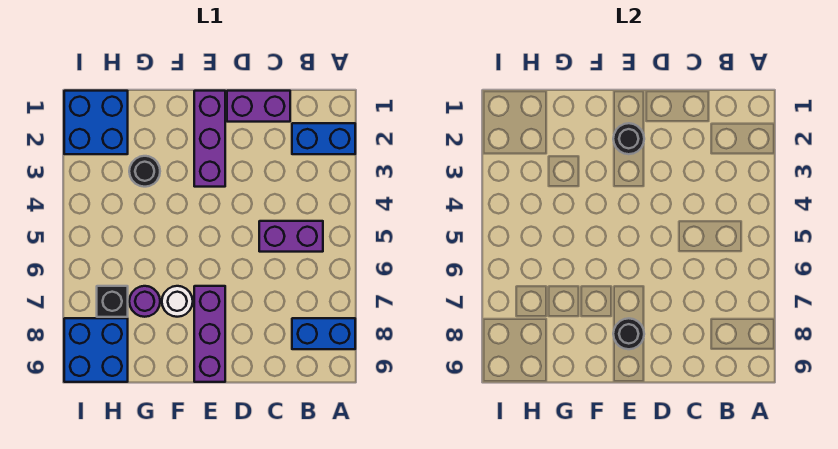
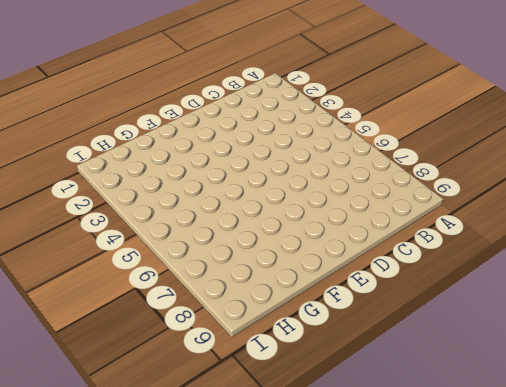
none -> blue brick A2:B2 level 1
none -> blue brick A8:B8 level 1
none -> purple brick B5:C5 level 1

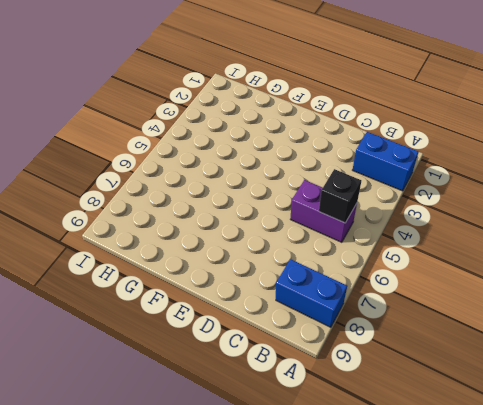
black brick B5 level 2 -> black brick H7 level 1
none -> purple brick C1:D1 level 1
none -> purple brick E1:E3 level 1
none -> purple brick E7:E9 level 1

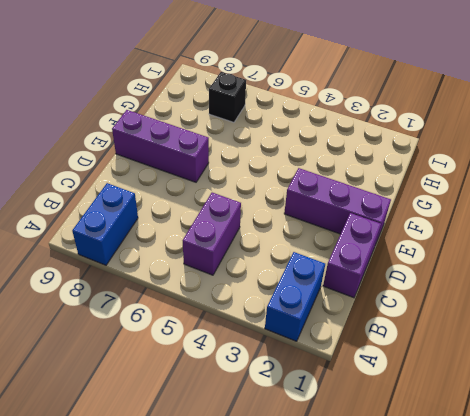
none -> white round brick F7 level 1
none -> black round brick G3 level 1
none -> purple round brick G7 level 1

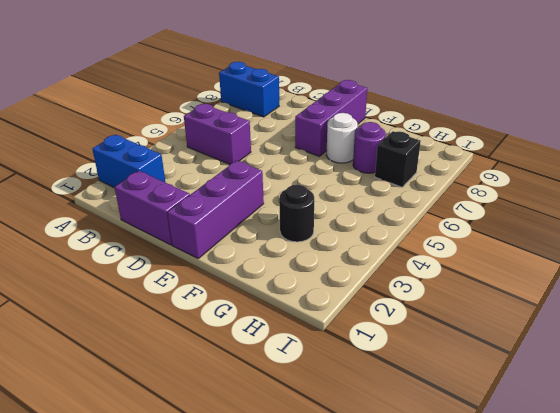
none -> blue brick H1:I2 level 1
none -> blue brick H8:I9 level 1
none -> black round brick E2 level 2

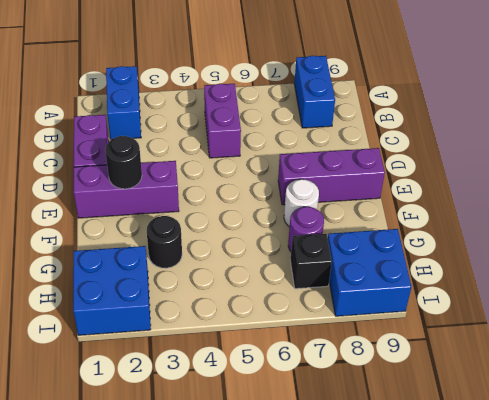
none -> black round brick E8 level 2

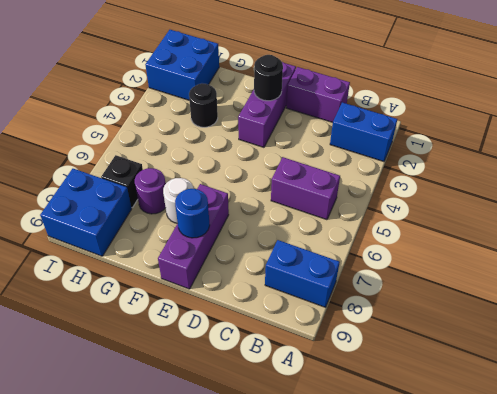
blue round brick E8 level 2 -> black round brick E8 level 2

